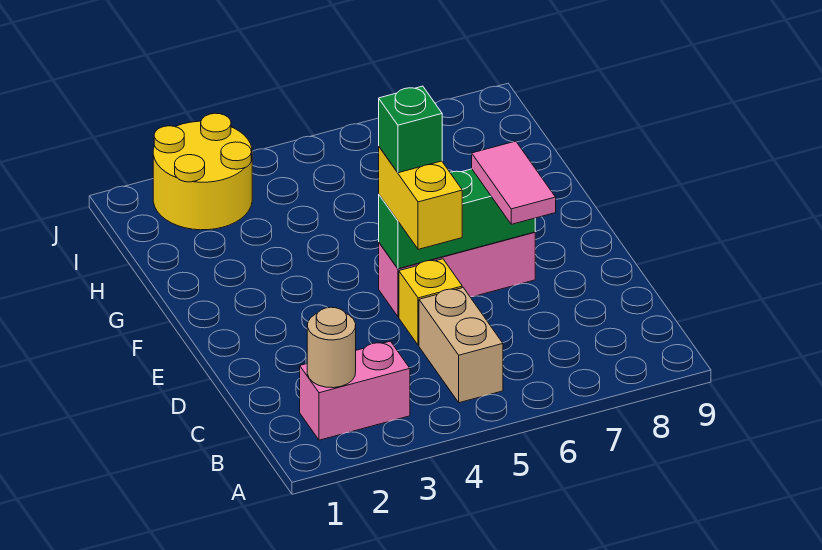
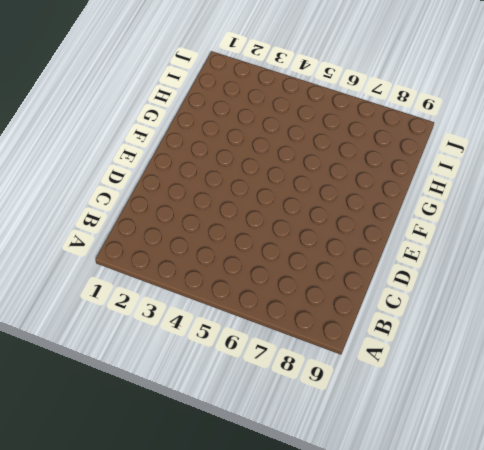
none -> pink brick B2:B3 level 1
none -> tan brick B5:C5 level 1

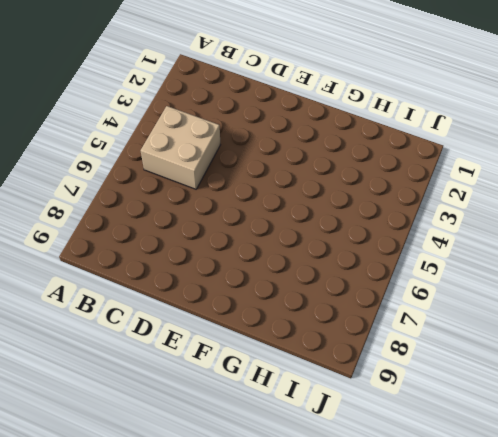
tan brick B4:C5 level 1 -> tan brick B5:C5 level 1
none -> pink brick B2:B3 level 1
none -> yellow brick D5 level 1

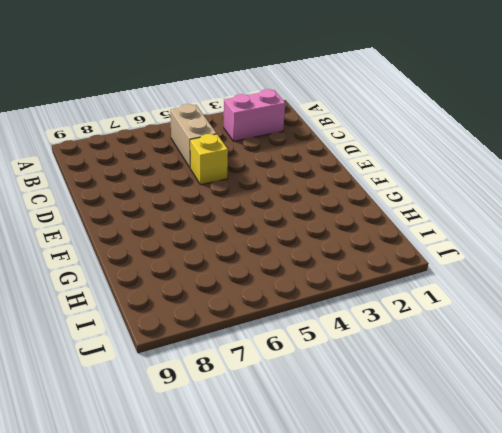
none -> pink brick E5:E7 level 1
none -> yellow round brick I2:J3 level 1

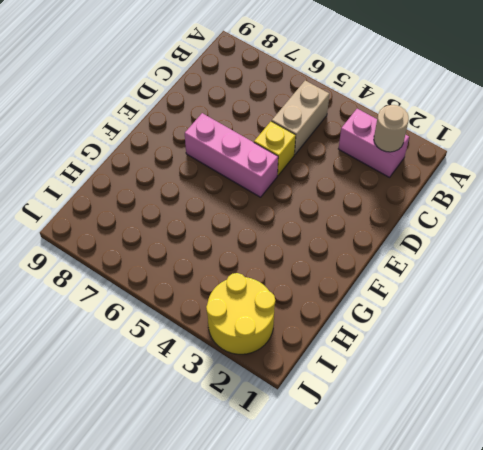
none -> green brick E5:E7 level 2
none -> yellow brick D5:E5 level 3

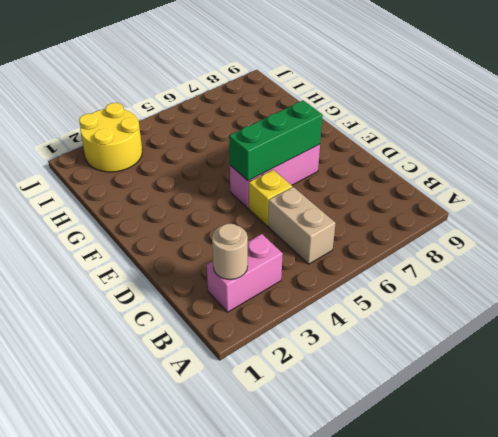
none -> yellow brick D5:E5 level 3
none -> pink tile D7:E7 level 3

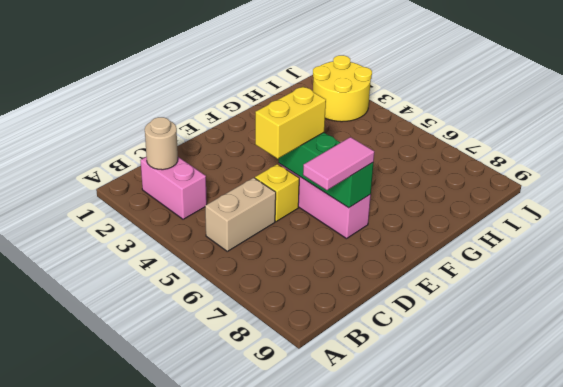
none -> green brick E5 level 4

